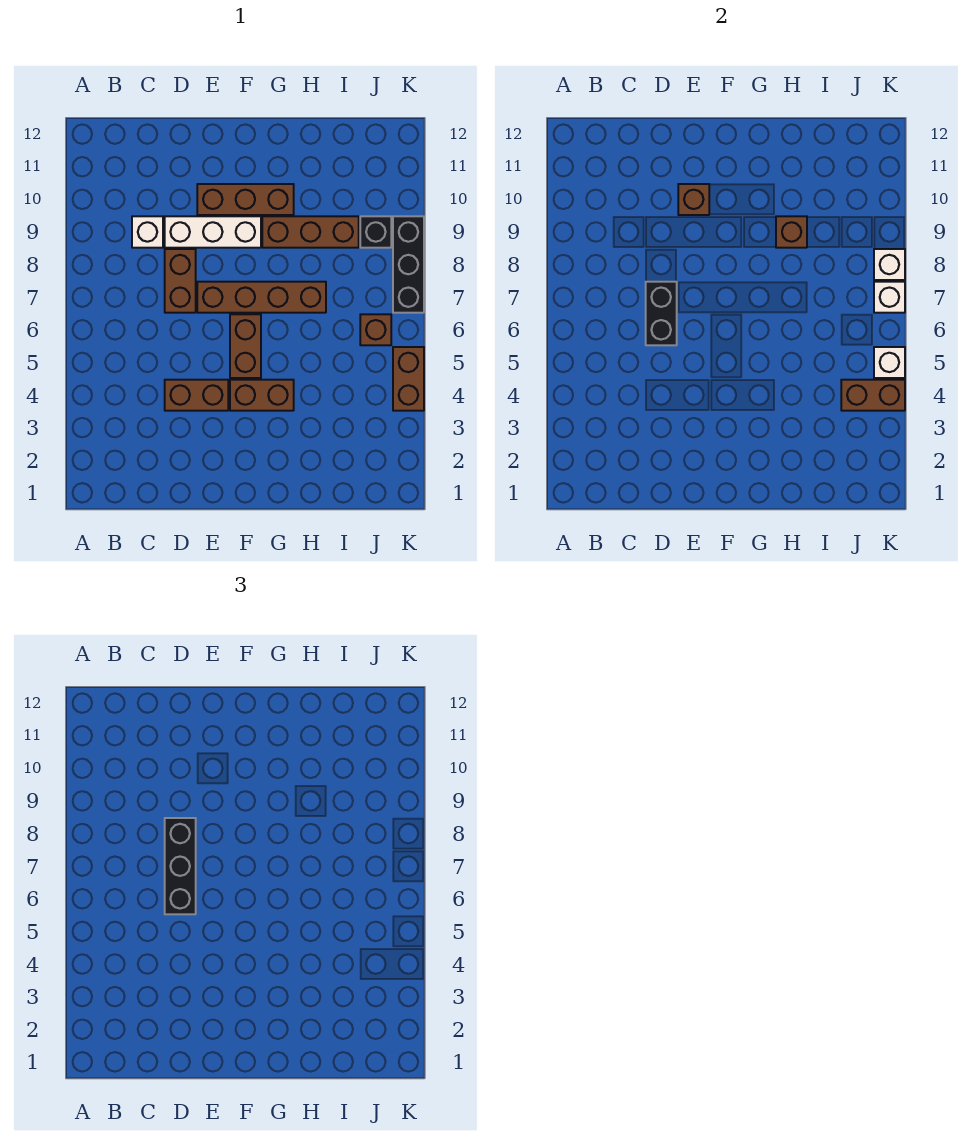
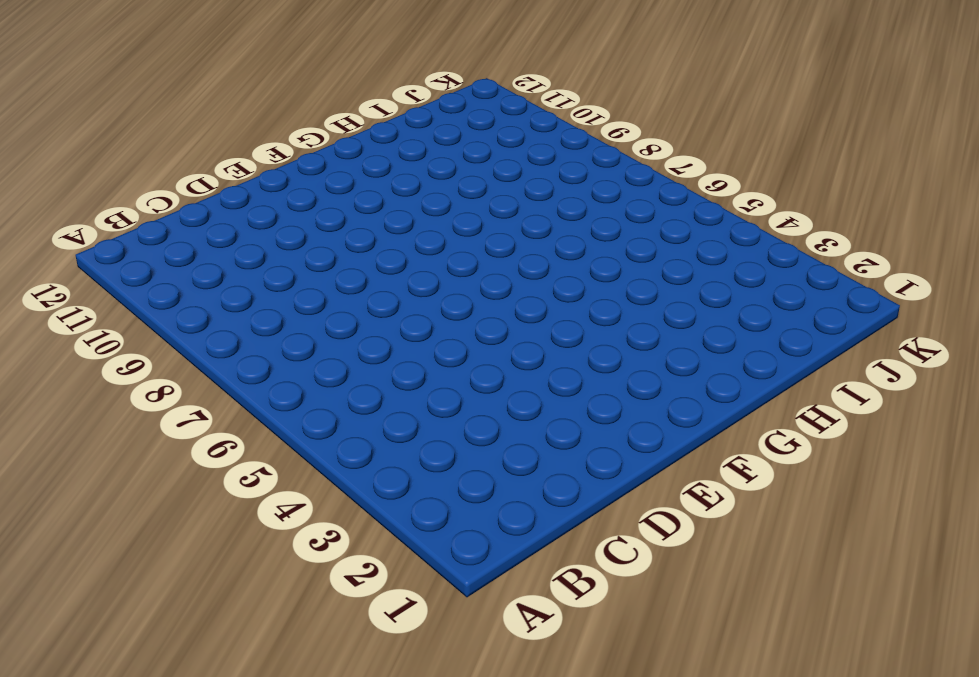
none -> white brick C9 level 1
none -> brown brick D4:E4 level 1
none -> brown brick D7:D8 level 1

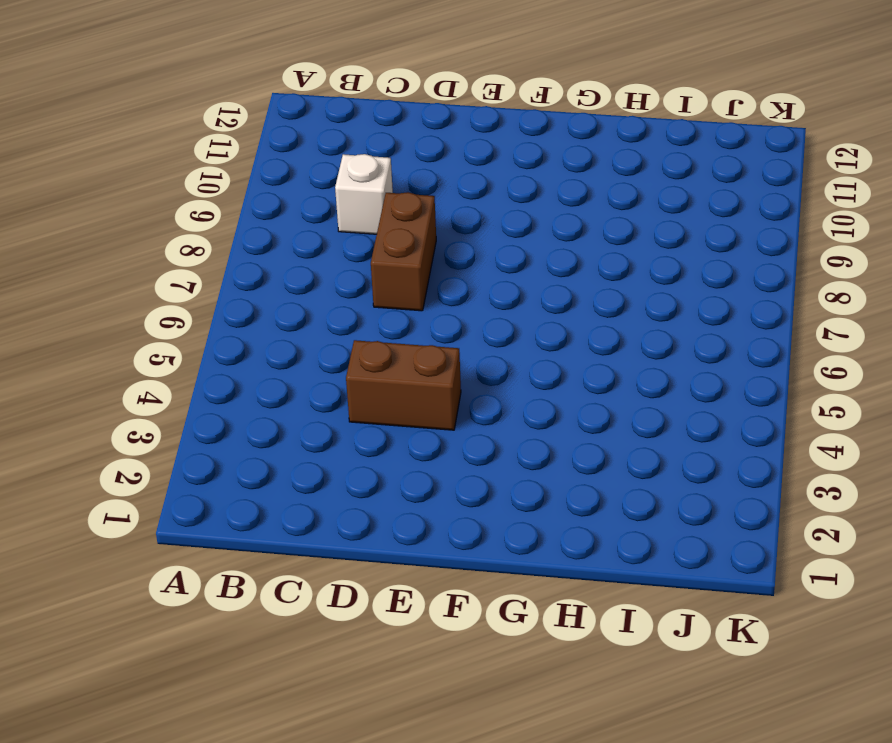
none -> white brick D9:F9 level 1
none -> brown brick E7:H7 level 1
none -> brown brick E10:G10 level 1

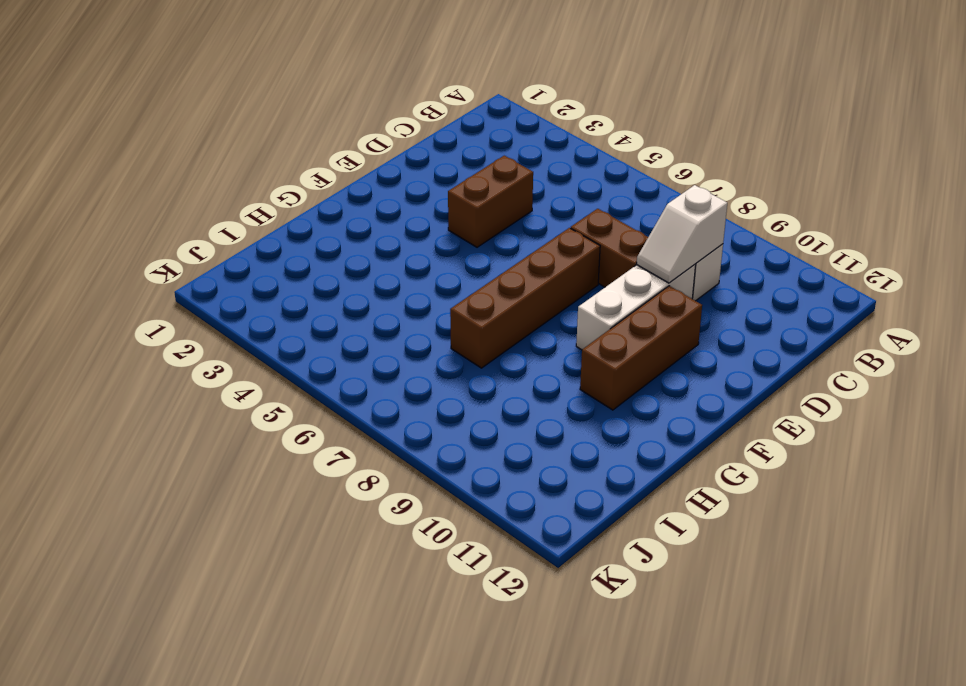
white slope C9:D9 level 2 top C -> none
none -> brown brick F4:G4 level 1
none -> brown brick F5:F6 level 1
none -> brown brick G9:I9 level 1

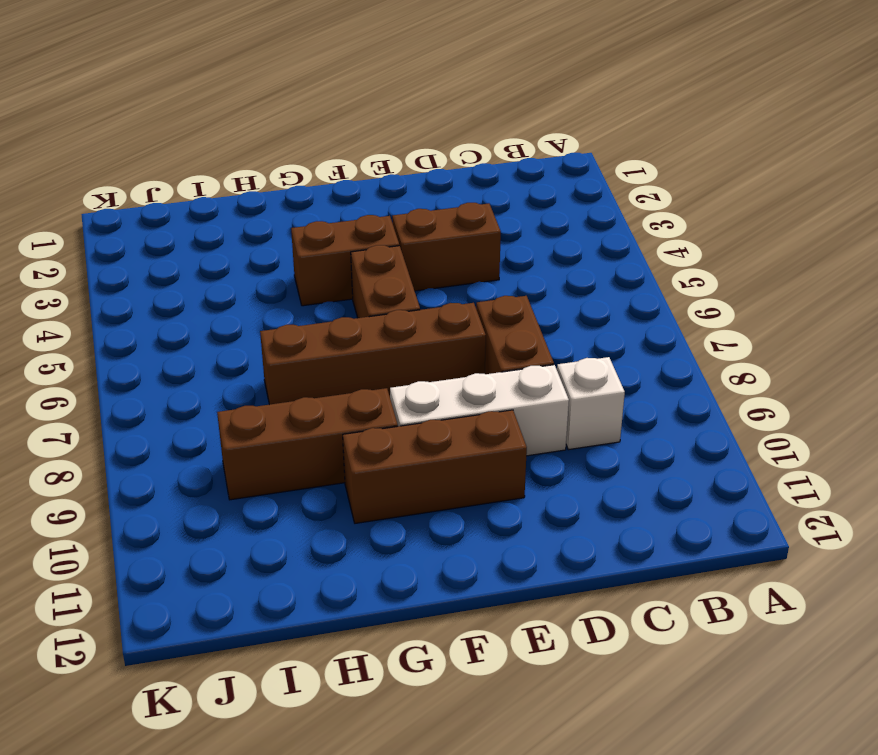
none -> brown brick J6 level 1
none -> black brick J9 level 1
none -> brown brick K4:K5 level 1

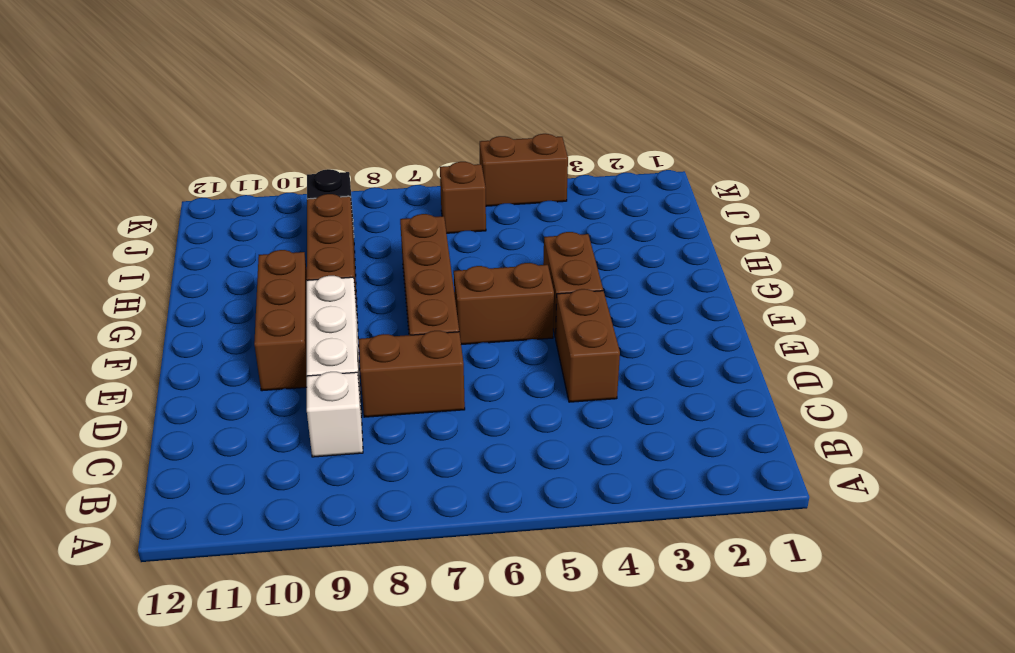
none -> black brick K7:K9 level 1
none -> black brick D6:D7 level 2
none -> brown brick E10 level 2

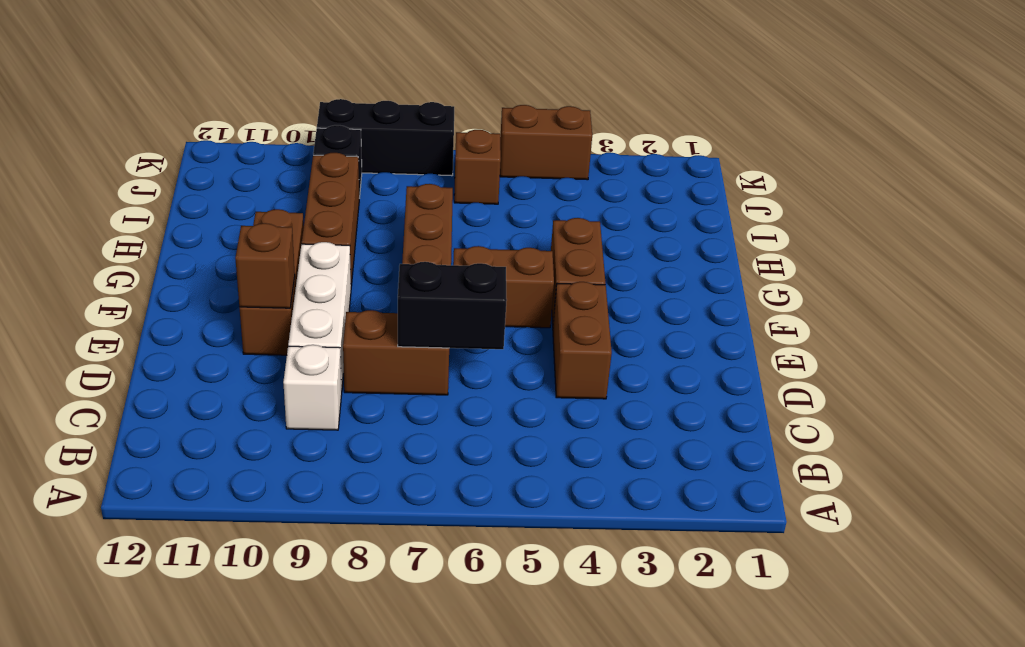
none -> brown brick H9 level 2
none -> brown brick J4:K4 level 2
none -> white brick K5 level 2

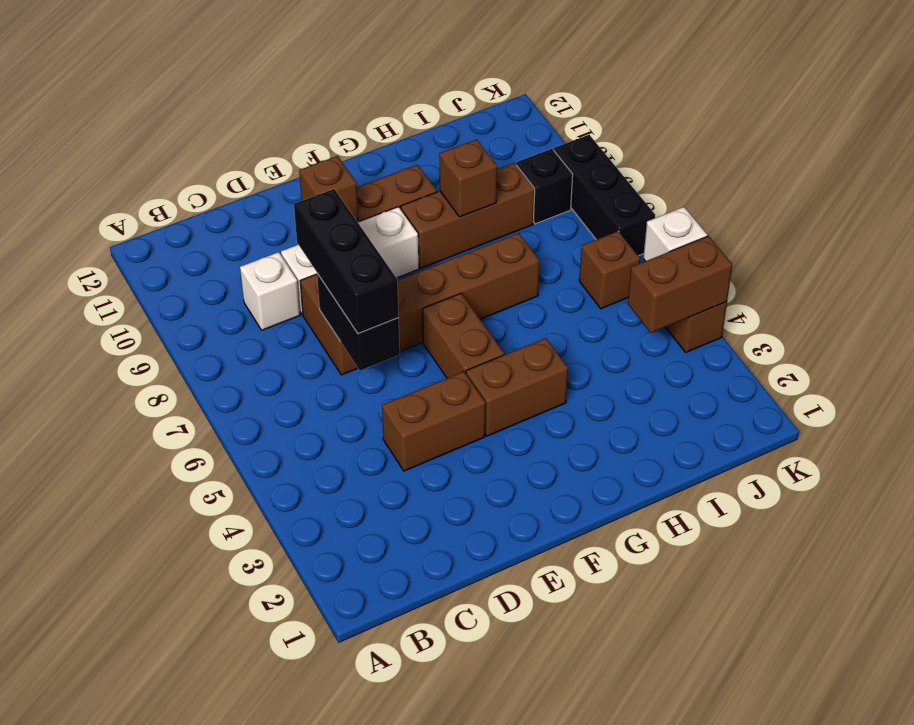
none -> white brick K7 level 2
none -> white brick K8 level 2

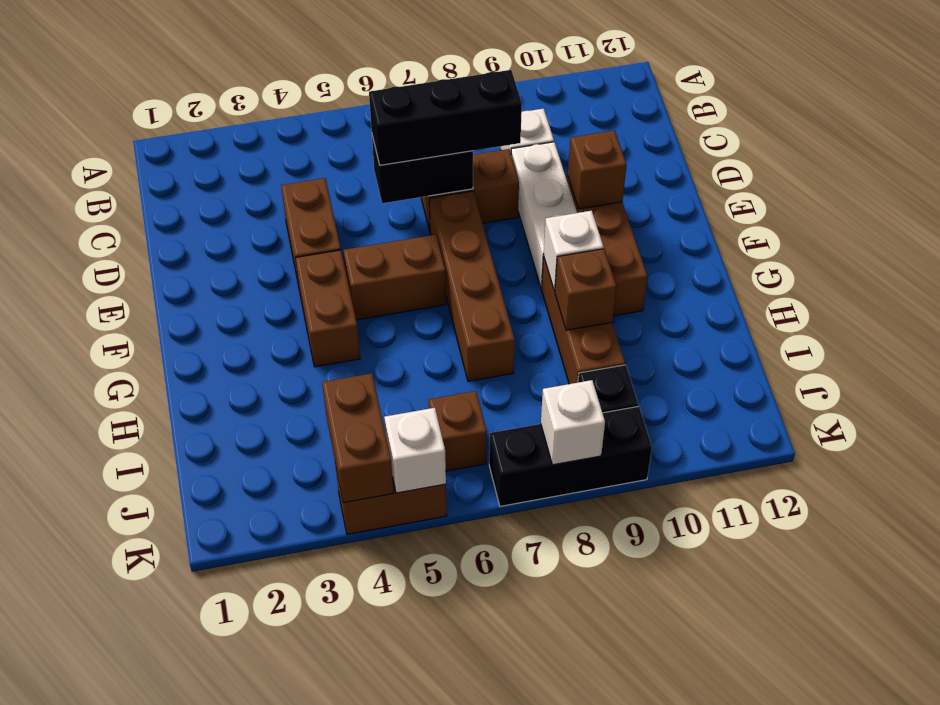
white brick G9 level 2 -> white brick K7 level 2

